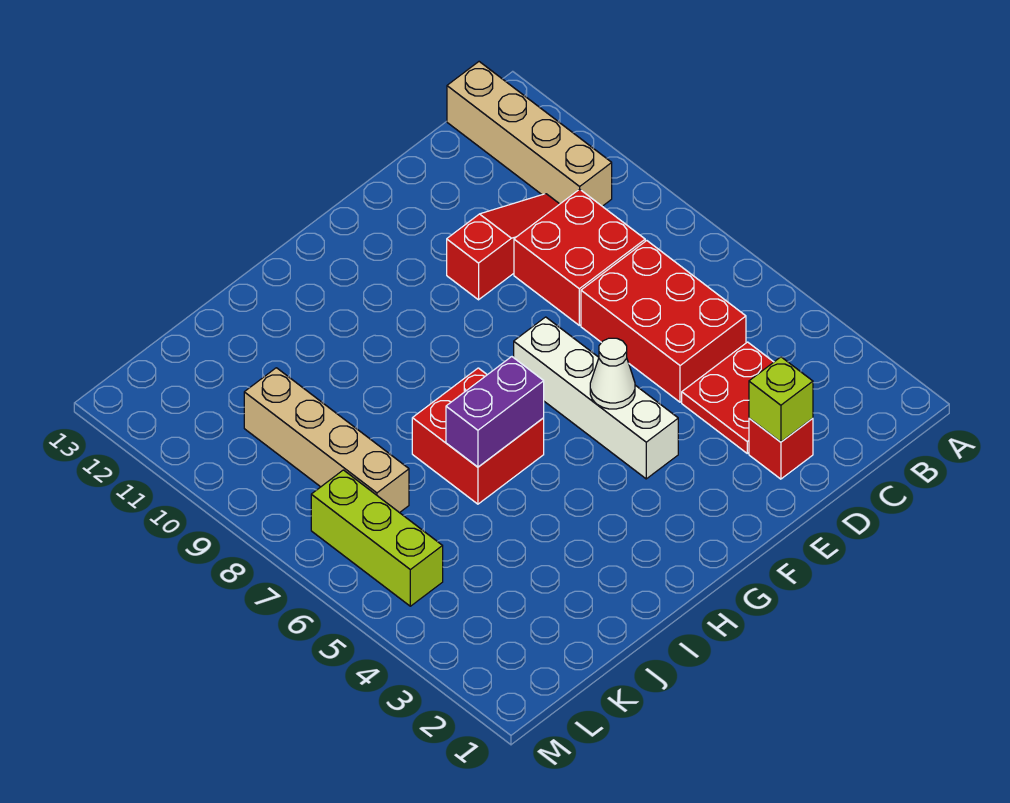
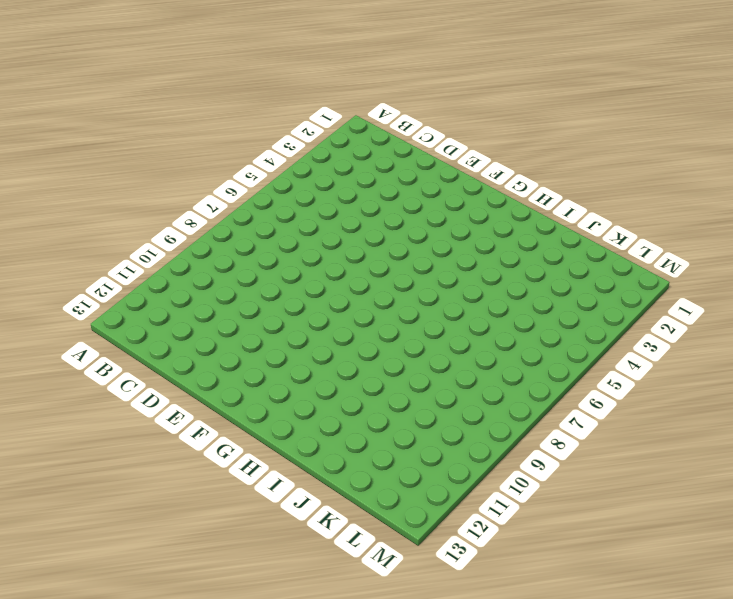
none -> tan brick B10:B13 level 1
none -> red plate C3:D4 level 1
none -> red brick C5:D7 level 1

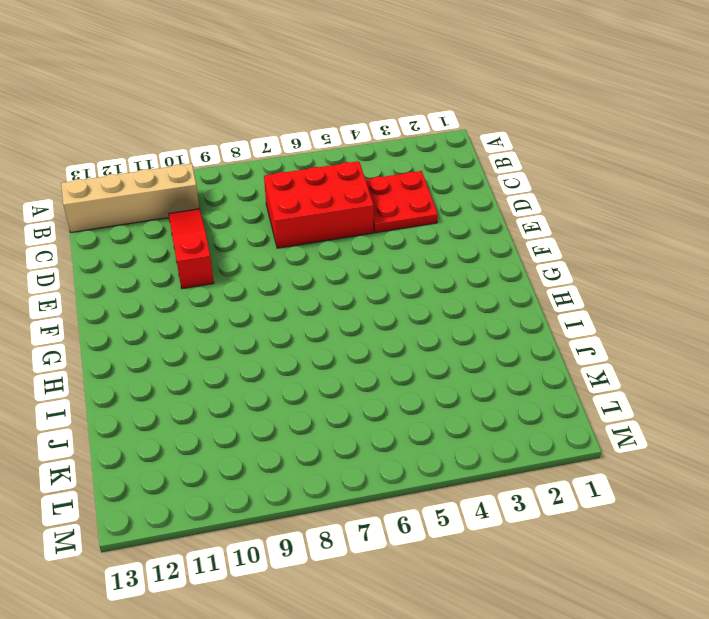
none -> red brick C8:D9 level 1
none -> red brick D2 level 1
none -> white brick F4:F7 level 1

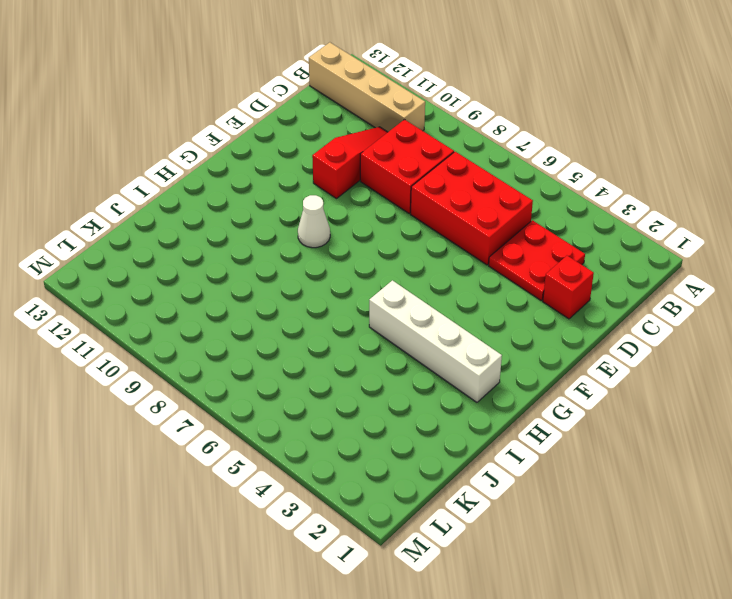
white cone G9 level 1 -> white cone F5 level 2
white brick H2:H5 level 1 -> white brick F4:F7 level 1
none -> red brick H6:I7 level 1
none -> tan brick K7:K10 level 1
none -> lime brick L5:L7 level 1

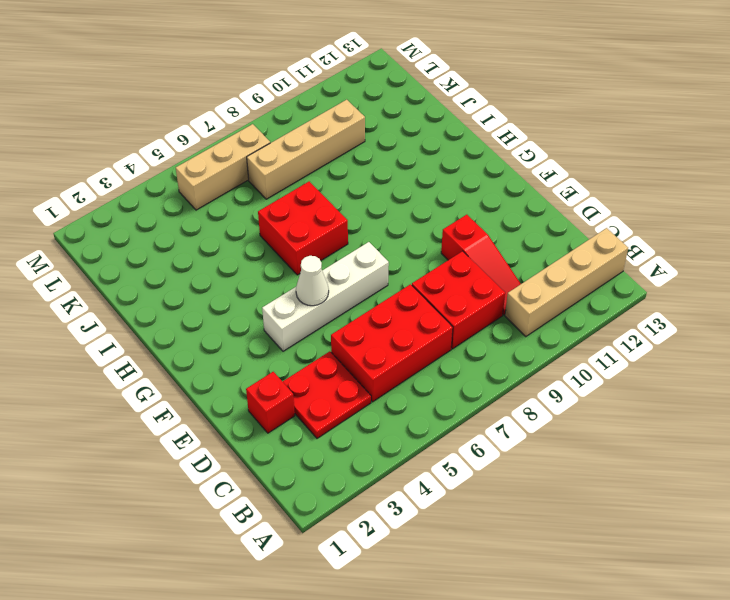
tan brick L5:L7 level 1 -> lime brick L5:L7 level 1
none -> lime brick D2 level 2
none -> purple brick H6:I6 level 2

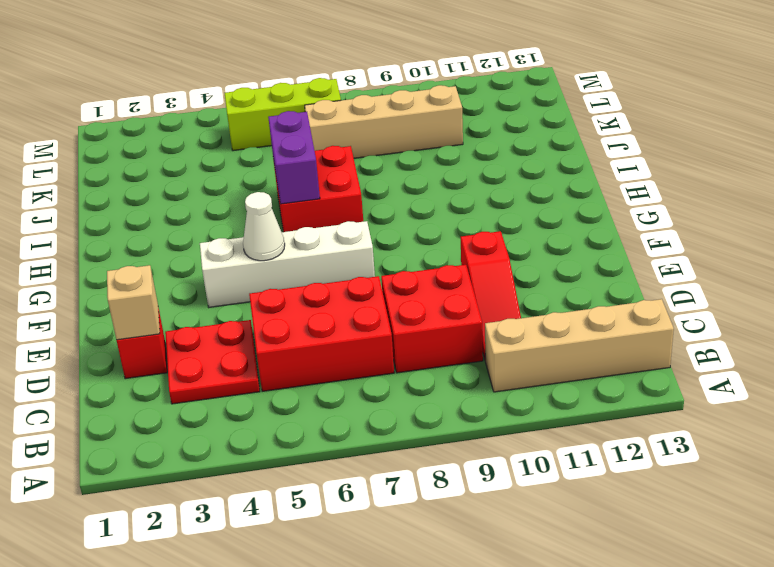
tan brick D2 level 2 -> lime brick D2 level 2

